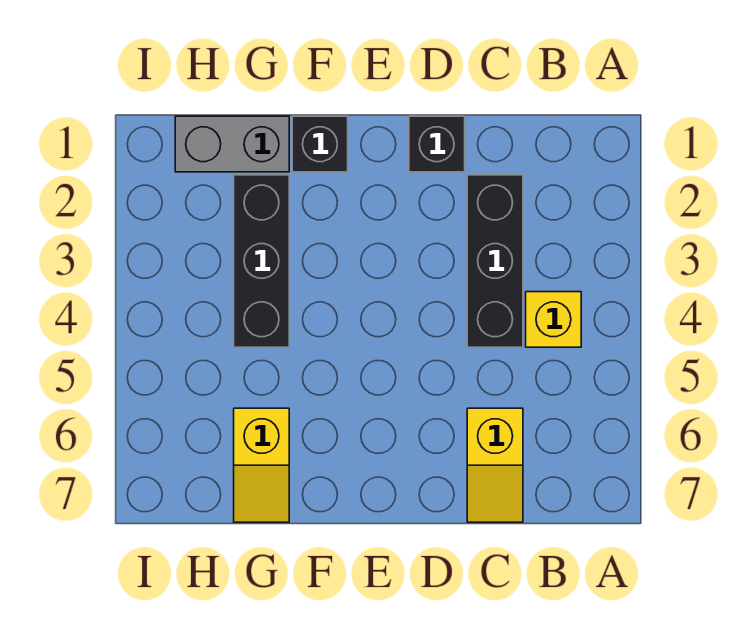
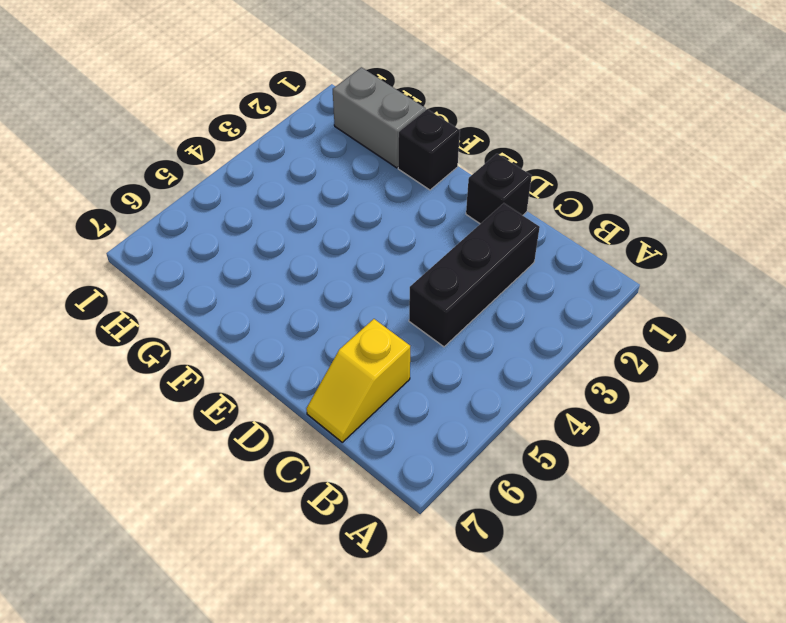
none -> yellow brick B4 level 1
none -> black brick G2:G4 level 1

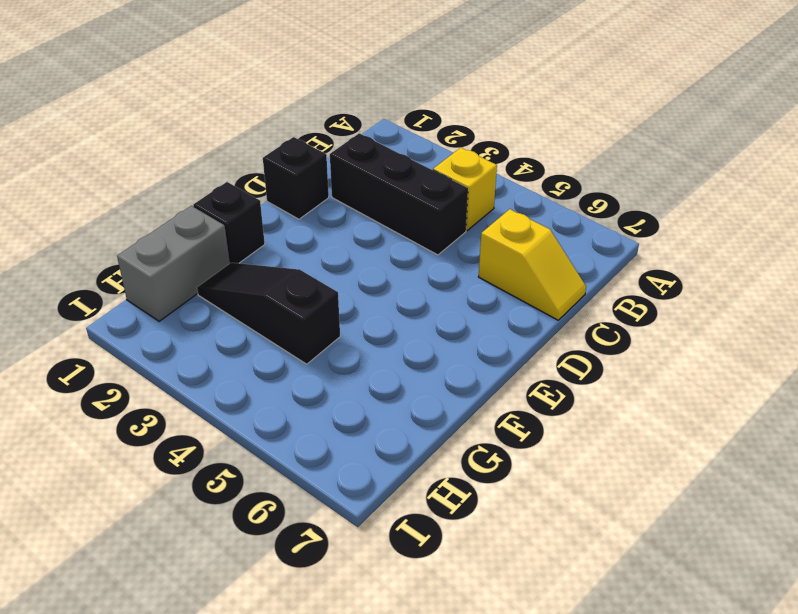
black slope G2:G4 level 1 top 4 -> black brick G2:G4 level 1
none -> yellow slope G6:G7 level 1 top 6

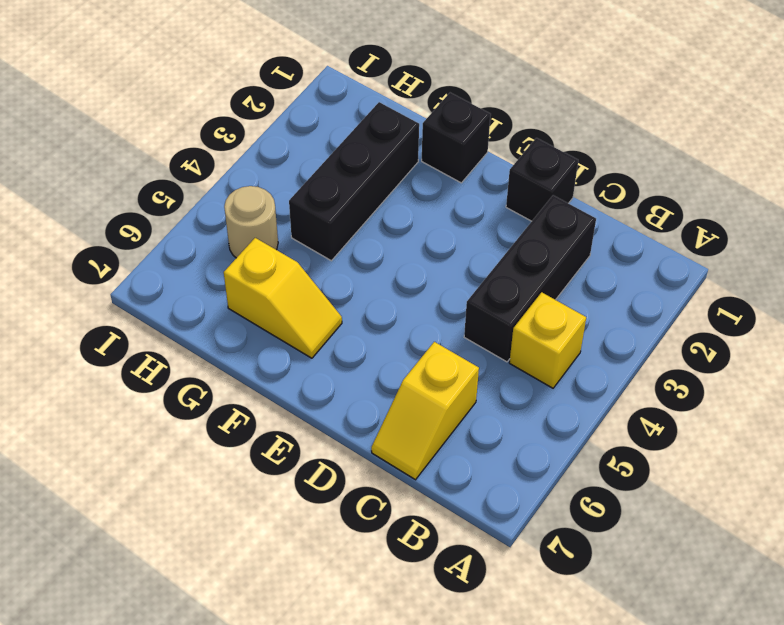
yellow slope F6:G6 level 1 top G -> yellow slope G6:G7 level 1 top 6
tan round brick H5 level 1 -> none
none -> grey brick G1:H1 level 1

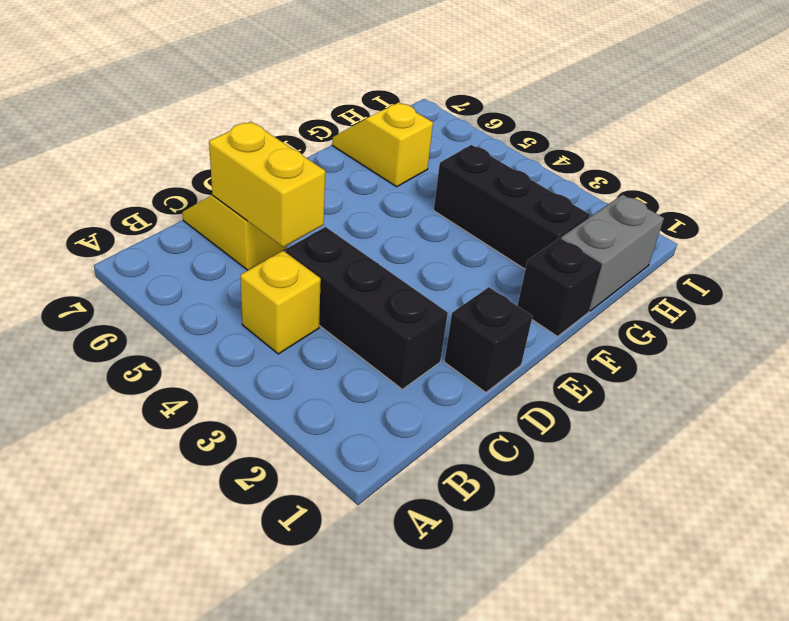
yellow brick C5:C6 level 2 -> none

